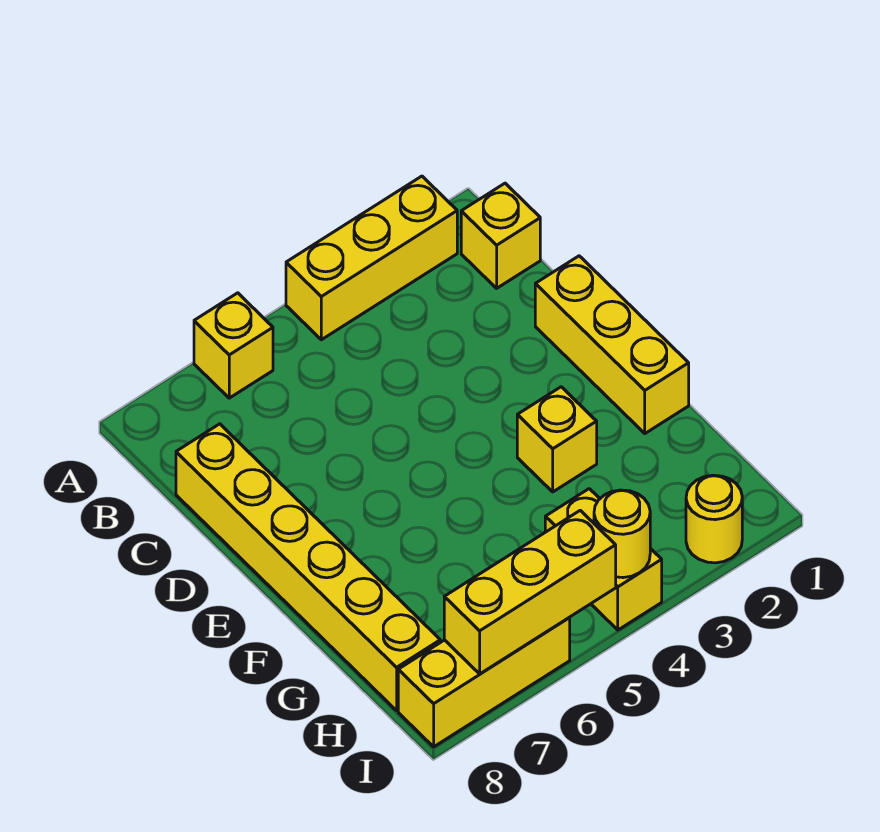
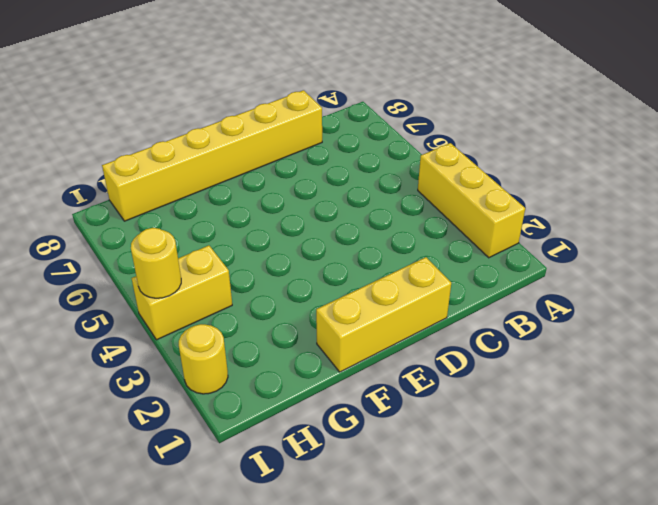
none -> yellow brick A6 level 1
none -> yellow brick B1 level 1

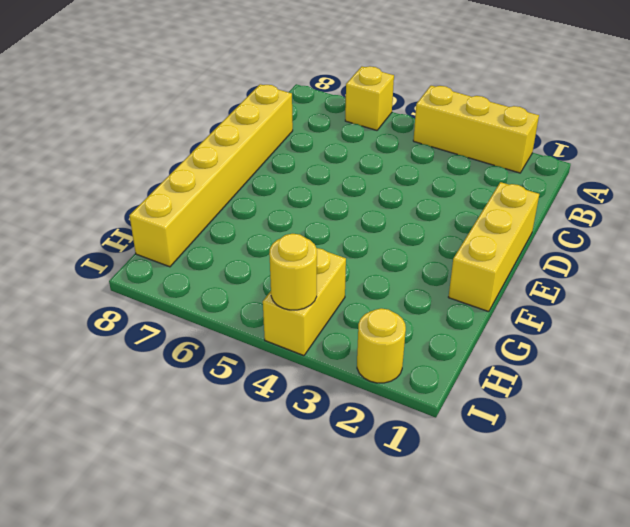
none -> yellow brick B1 level 1
none -> yellow brick F3 level 1

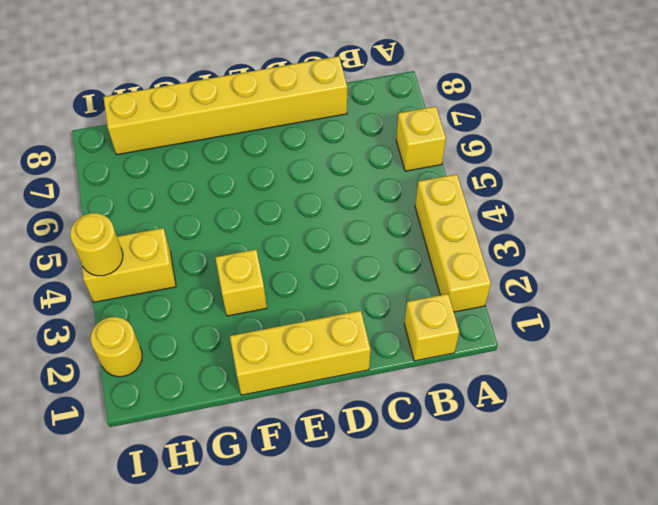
none -> yellow brick I6:I8 level 1
none -> yellow brick I5:I7 level 2

